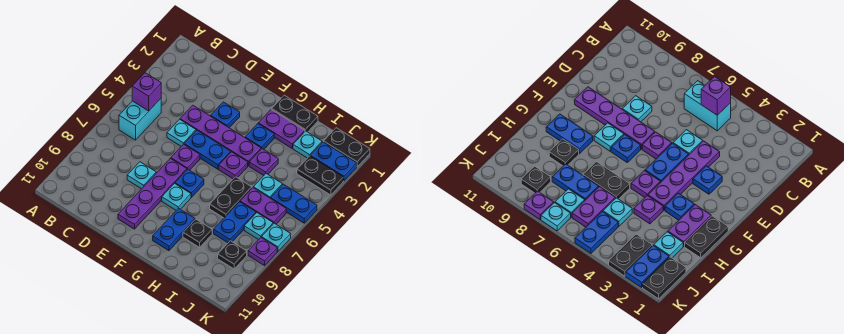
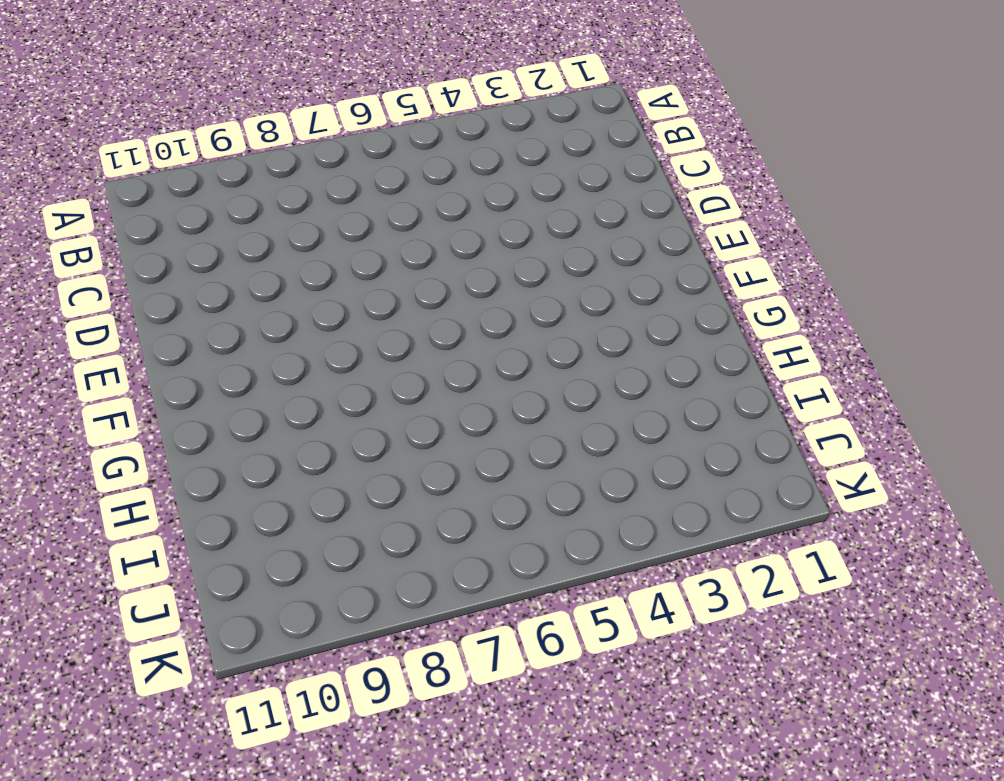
none -> cyan brick B5:B6 level 1
none -> purple plate D4:G4 level 1
none -> cyan plate D5 level 1
none -> cyan plate D8 level 1

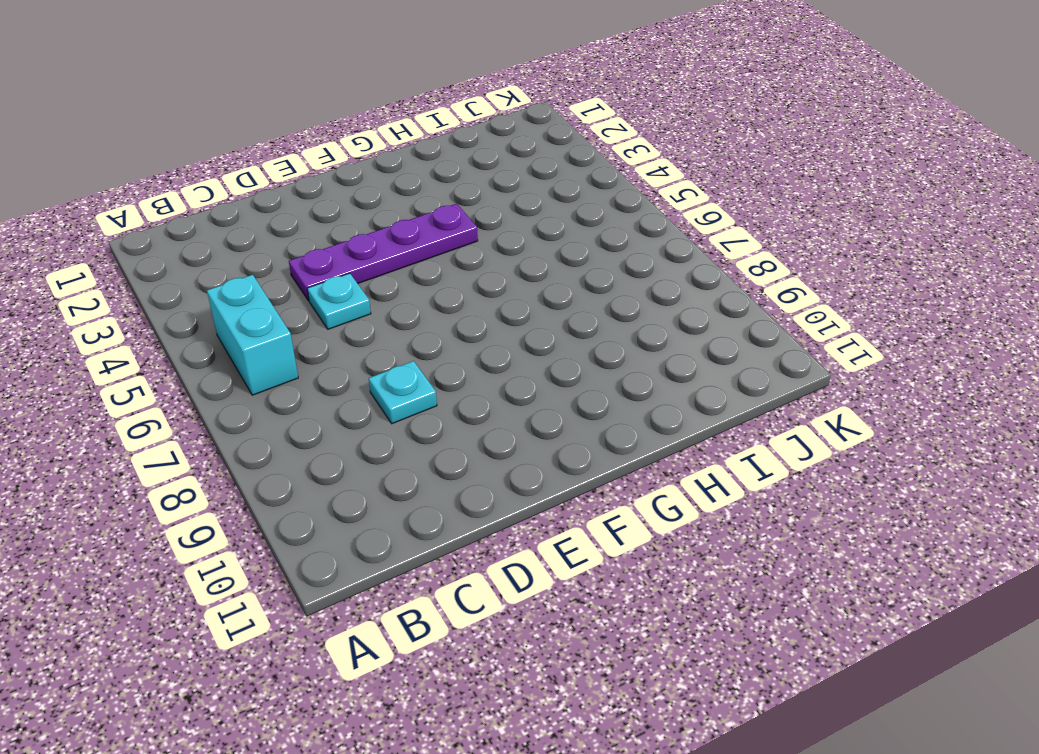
none -> blue plate E3 level 1
none -> blue plate E5:F5 level 1
none -> purple plate E6 level 1
none -> purple plate E7:E10 level 1

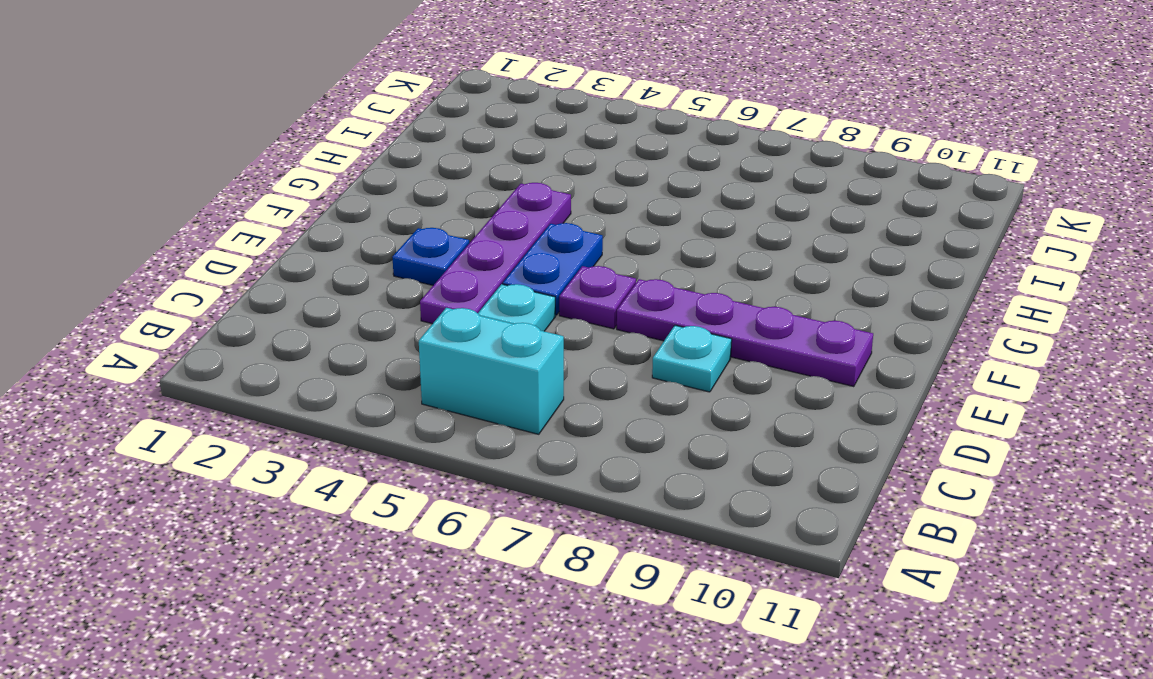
none -> blue plate F7 level 1
none -> cyan plate F8 level 1
none -> black plate G1:H1 level 1
none -> purple plate G2:H2 level 1

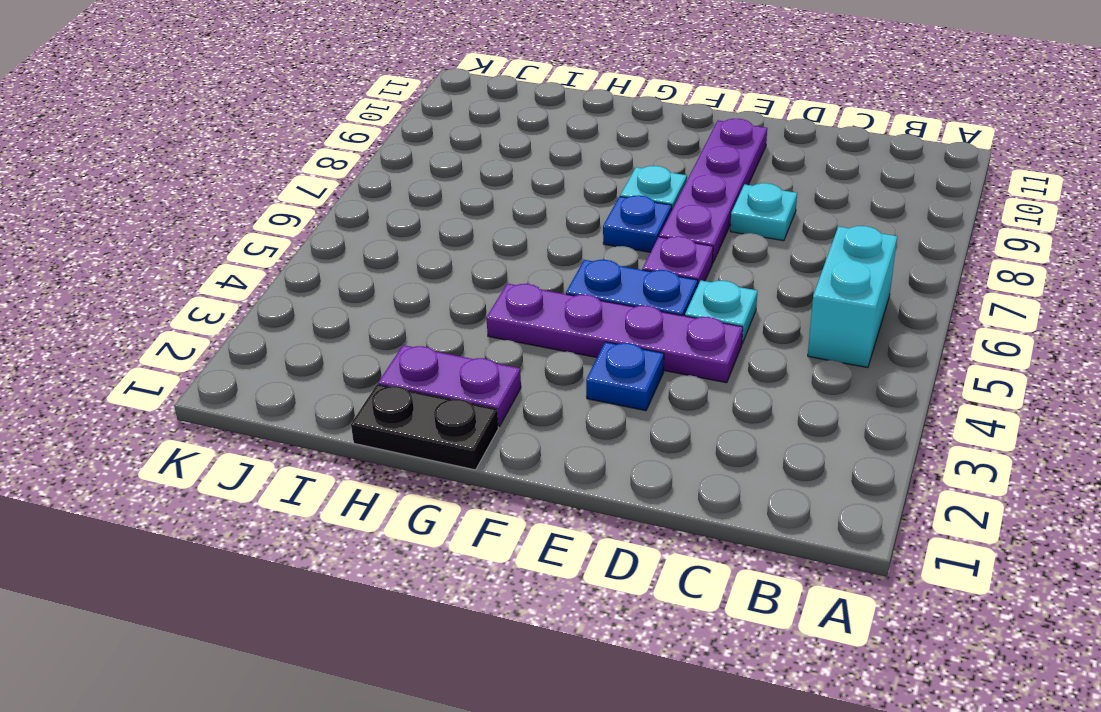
none -> blue plate G3 level 1
none -> purple plate G5 level 1
none -> blue plate G9:G10 level 1
none -> purple plate H4 level 1

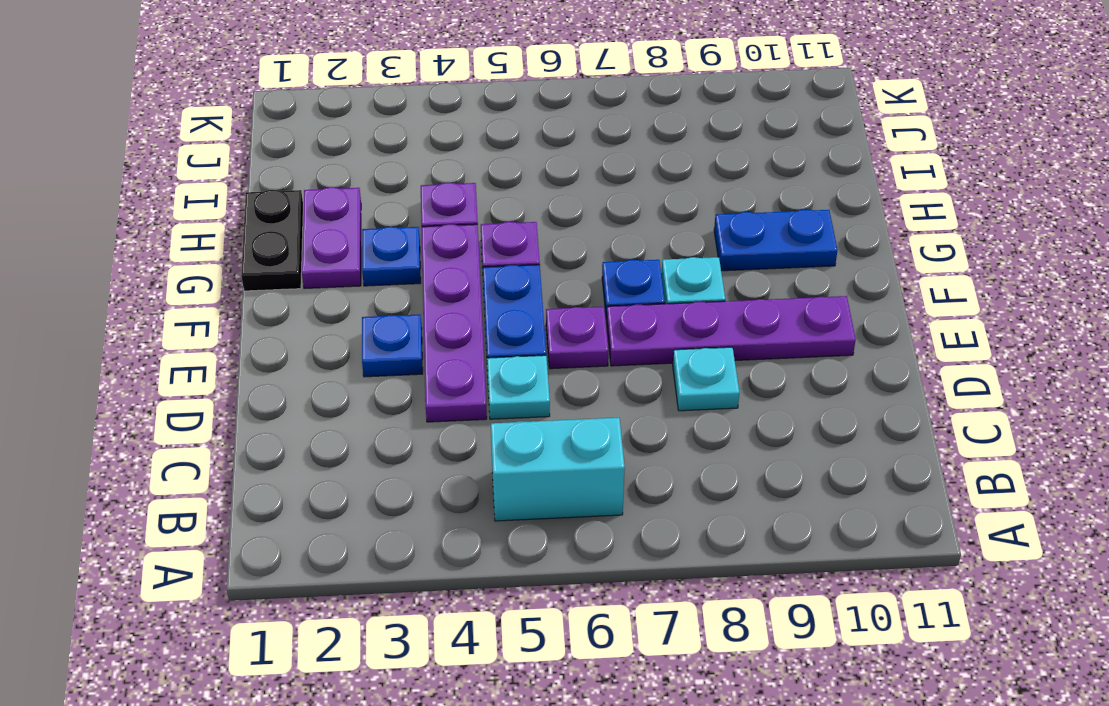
none -> black plate H6:H7 level 1
none -> black plate H9 level 1
none -> cyan plate I2 level 1
none -> cyan plate I5 level 1

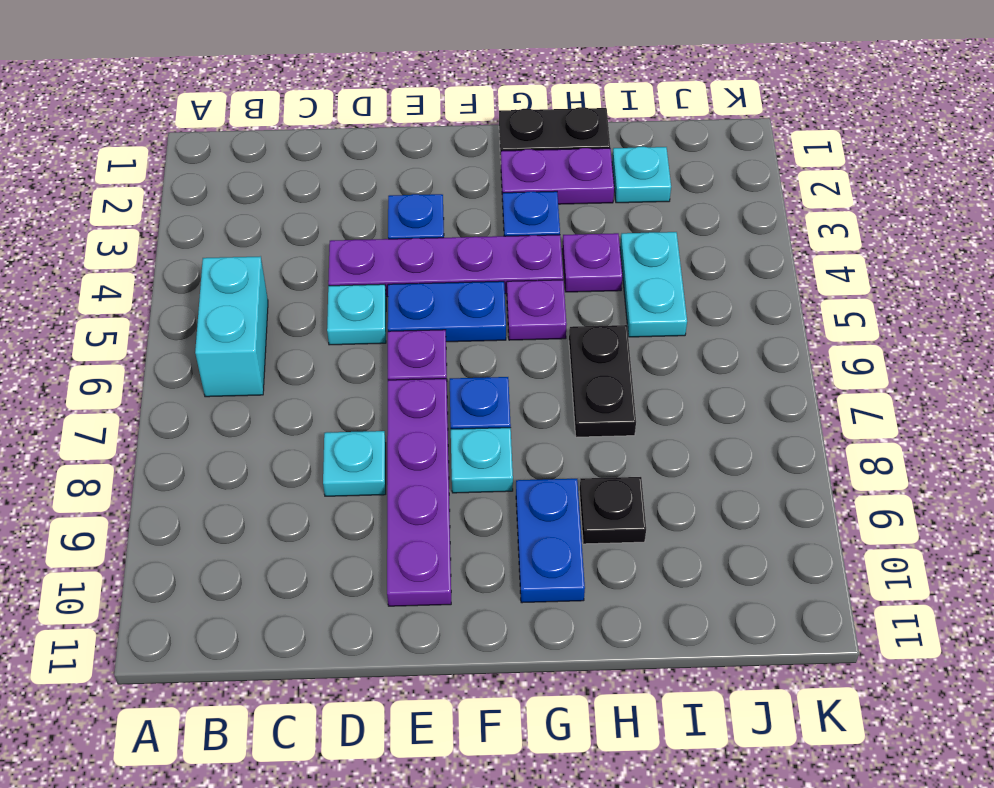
cyan plate I4:I5 level 1 -> cyan plate I5 level 1
none -> purple plate I6:J6 level 1
none -> blue plate I7:I8 level 1
none -> black plate J1:K1 level 1
none -> blue plate J2:K2 level 1

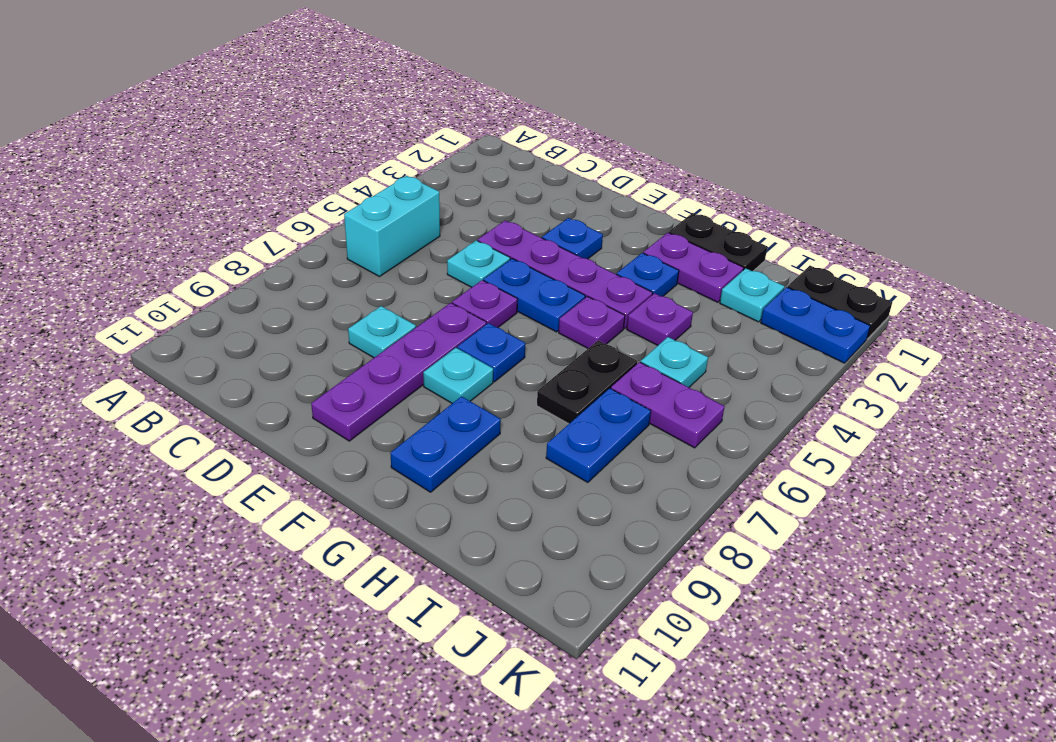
none -> black plate H9 level 1
none -> black plate J3:K3 level 1
none -> blue plate J5:K5 level 1
none -> cyan plate J7 level 1

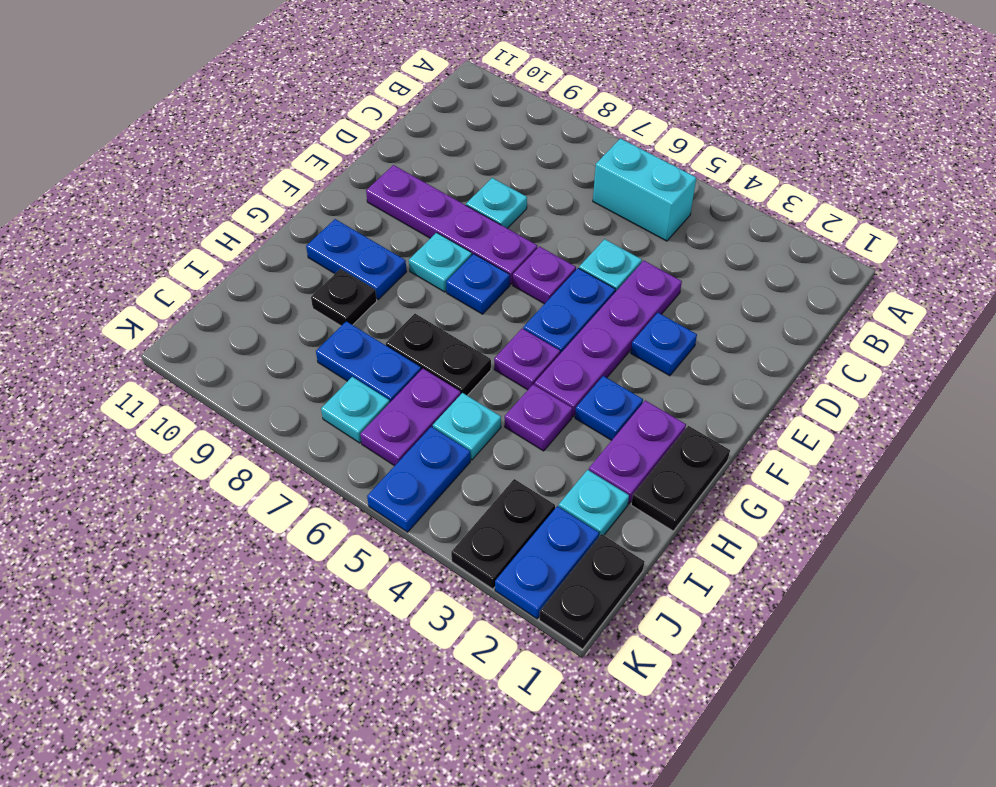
none -> black plate J9 level 1
none -> cyan plate K7 level 1
none -> purple plate K8 level 1
none -> purple brick B5 level 2

